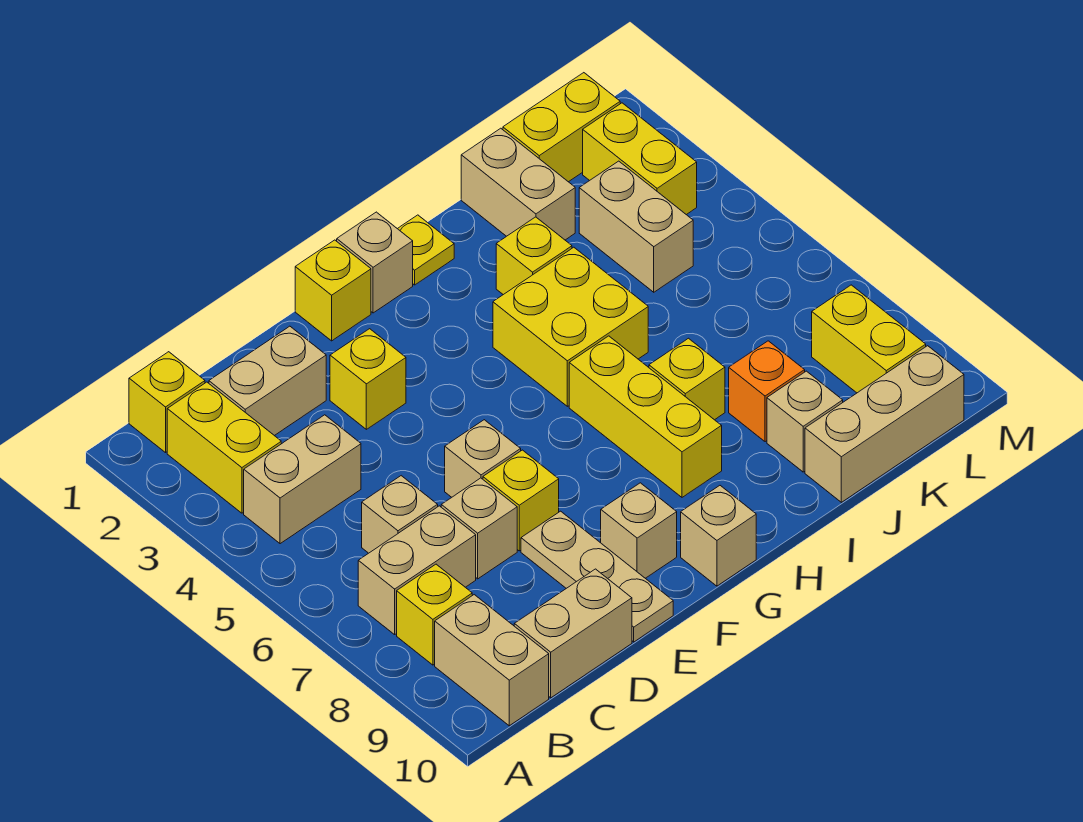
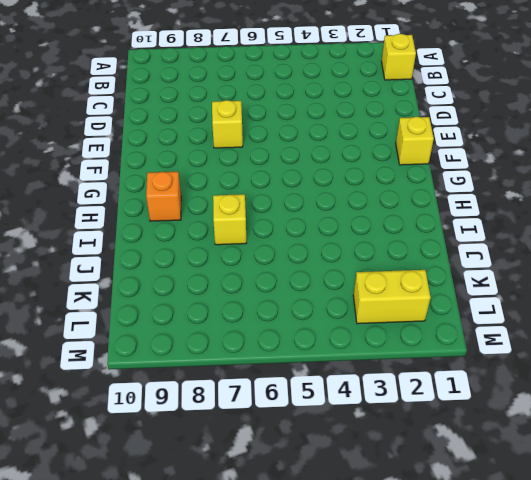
orange brick H9 level 1 -> orange brick J8 level 1
none -> yellow brick B2:B3 level 1
none -> tan brick B4:C4 level 1
none -> tan brick B7:C7 level 1
none -> yellow brick B8 level 1

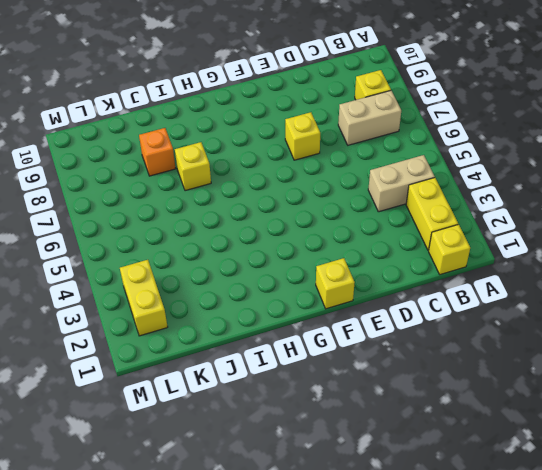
none -> tan brick B9:B10 level 1
none -> tan brick C2:D2 level 1
none -> tan brick C6 level 1
none -> tan brick C10:D10 level 1

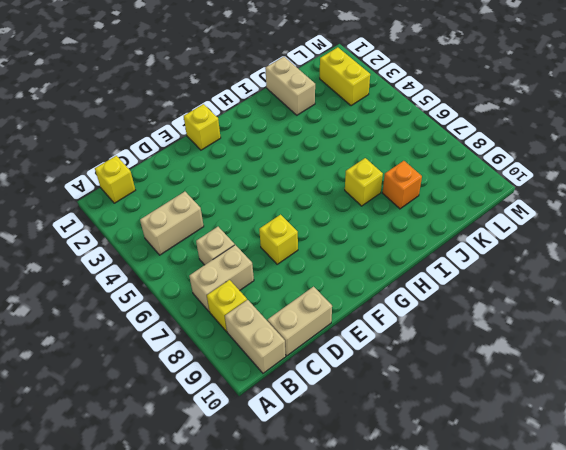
none -> yellow brick B2:B3 level 1
none -> tan brick C2:D2 level 1
none -> tan brick D7 level 1
none -> yellow brick E3 level 1

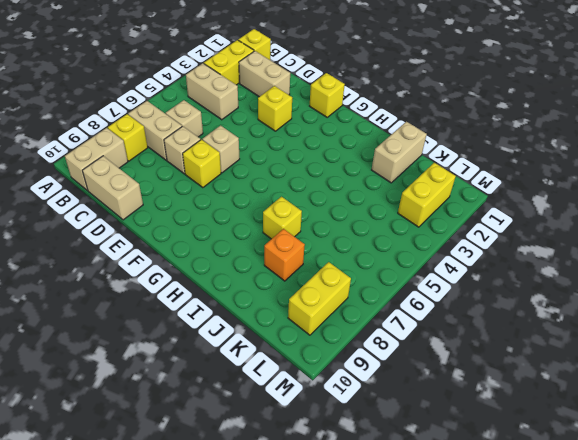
none -> tan plate E8:E10 level 1
none -> tan brick F9 level 1
none -> tan brick G1 level 1
none -> tan brick G10 level 1

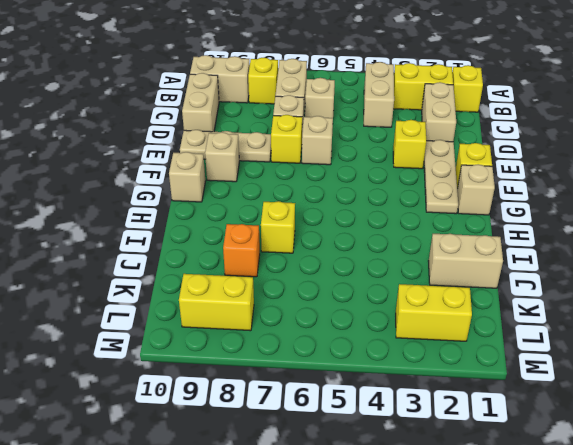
tan plate E2:G2 level 1 -> none
none -> yellow plate H1 level 1
none -> yellow brick H4:I5 level 1
none -> yellow brick H6:H8 level 1
none -> yellow brick I3 level 1

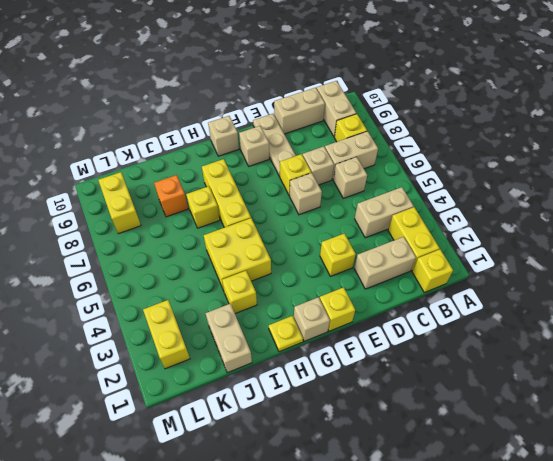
none -> tan brick J9 level 1
none -> tan brick J10:L10 level 1
none -> yellow brick K1:L1 level 1
none -> tan brick K3:K4 level 1

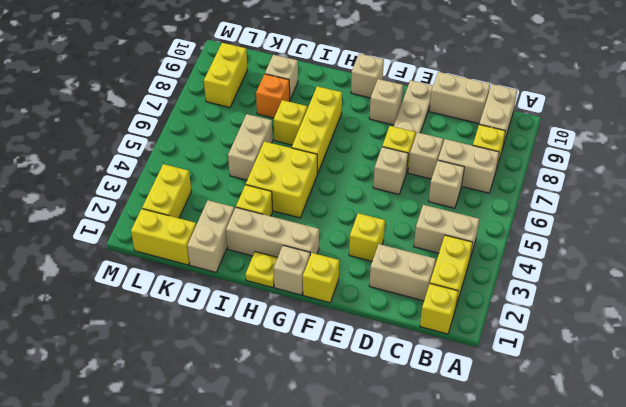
tan brick G2:I2 level 1 -> tan brick J10:L10 level 1
tan brick J5:J6 level 1 -> tan brick K3:K4 level 1

